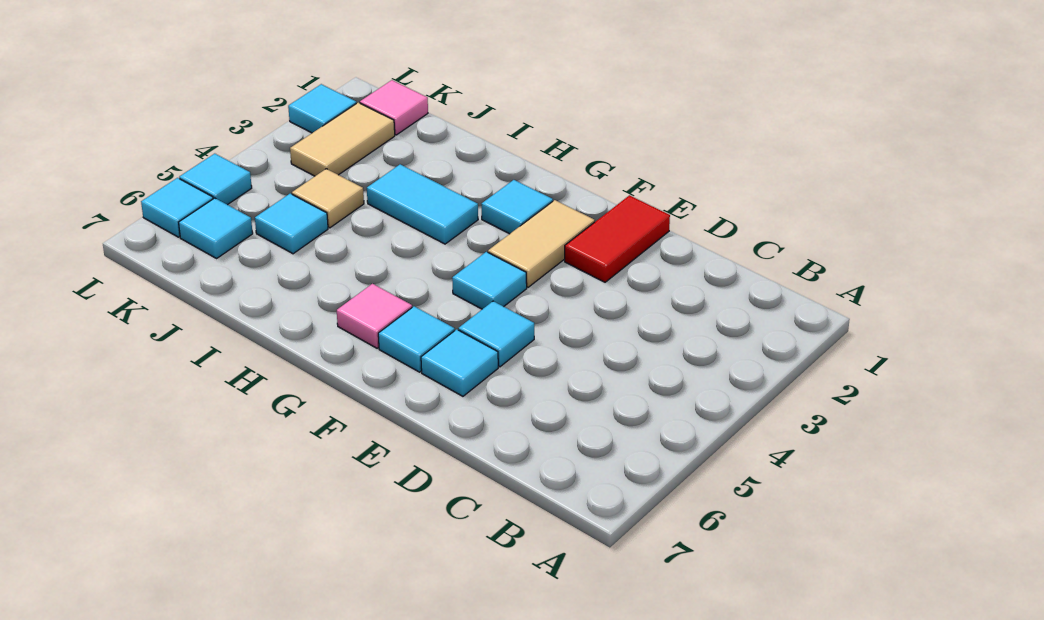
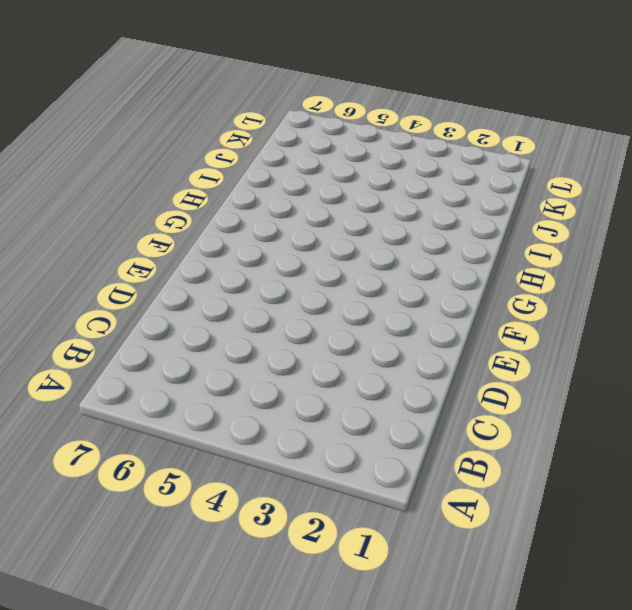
none -> red tile E1:E2 level 1
none -> cyan tile E5 level 1
none -> cyan tile E6 level 1

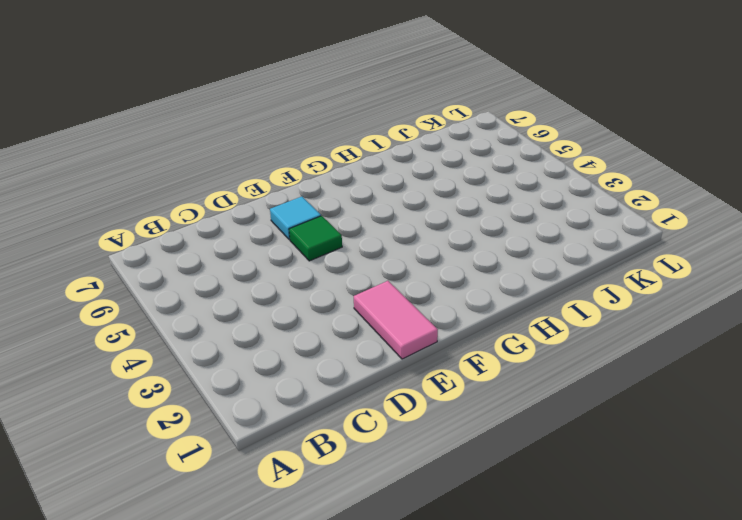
pink tile E1:E2 level 1 -> red tile E1:E2 level 1
green tile E5 level 1 -> cyan tile E5 level 1
none -> tan tile F2:F3 level 1
none -> cyan tile F4 level 1
none -> cyan tile F6 level 1

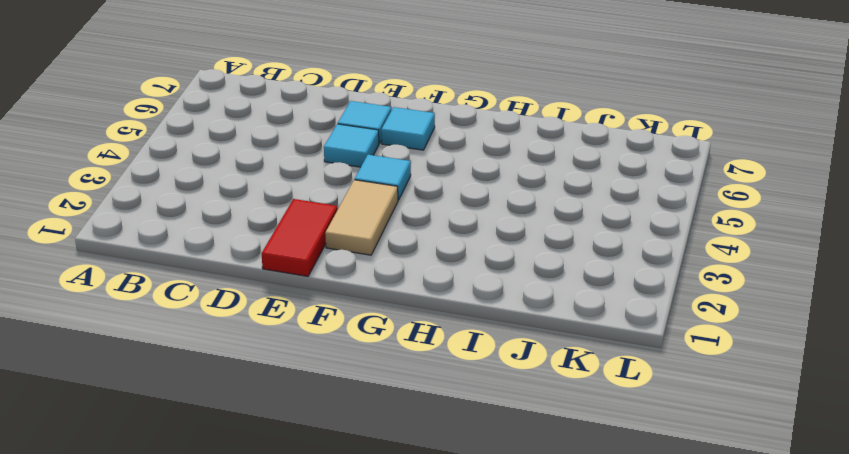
none -> cyan tile G2 level 1
none -> pink tile G6 level 1
none -> cyan tile H3:I3 level 1

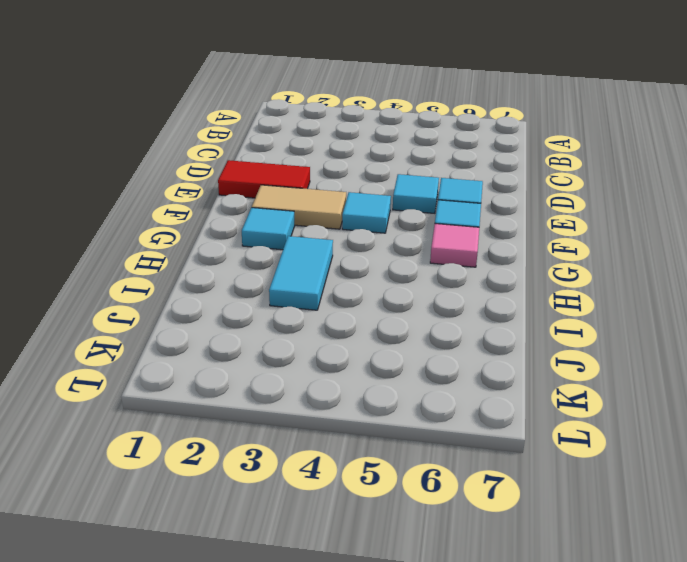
none -> tan tile J4 level 1
none -> cyan tile J5 level 1
none -> pink tile K1 level 1

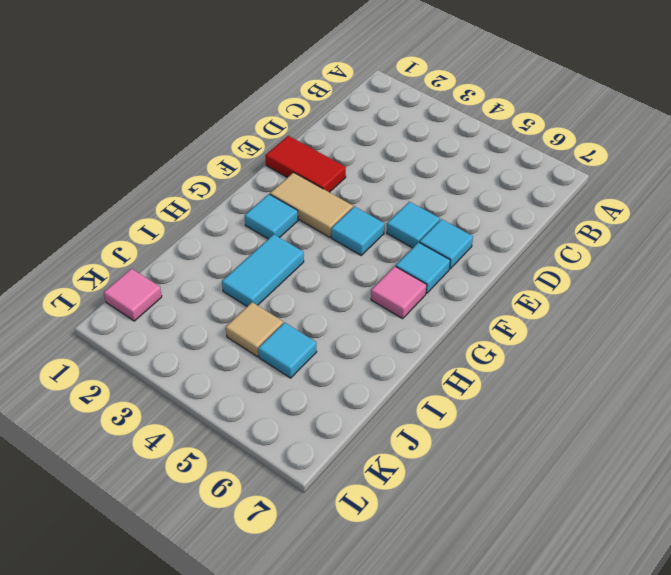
none -> tan tile K2:K3 level 1
none -> cyan tile K6 level 1
none -> cyan tile L2 level 1

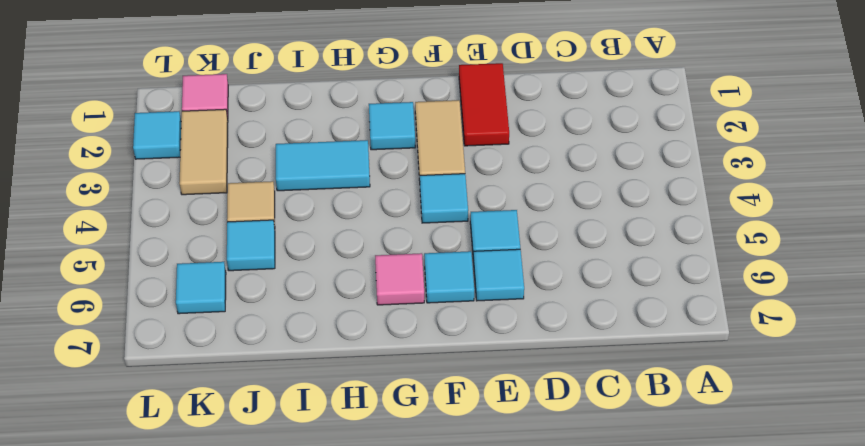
none -> cyan tile L5 level 1
none -> cyan tile L6 level 1

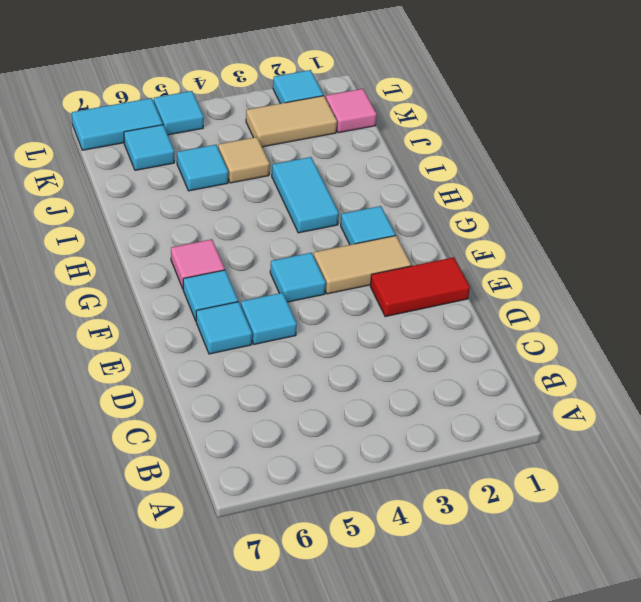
cyan tile L6:L7 level 1 -> cyan tile L6 level 1

